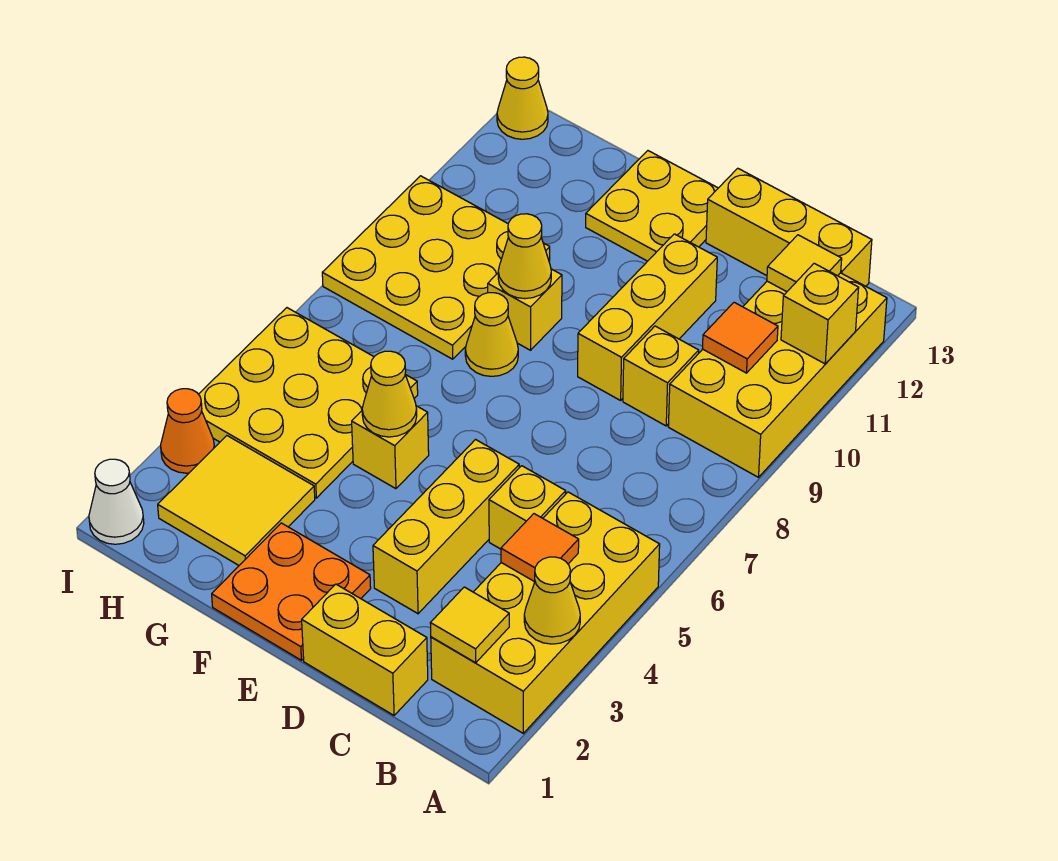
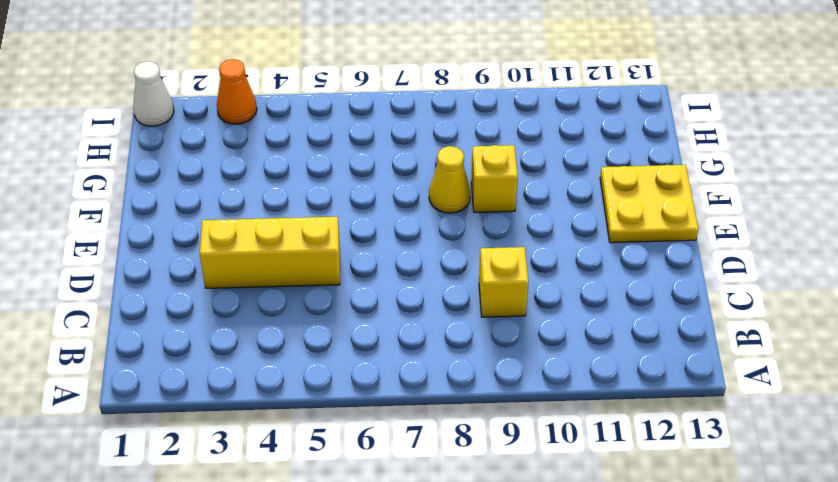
none -> yellow brick A2:B5 level 1
none -> yellow brick A9:B12 level 1
none -> yellow brick B13:D13 level 1

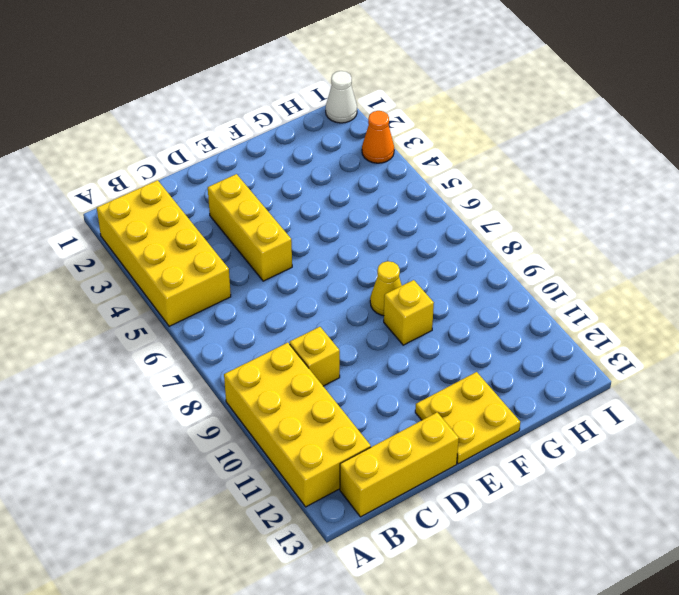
none -> yellow brick C1:D1 level 1
none -> yellow brick C5 level 1
none -> yellow brick D9:D11 level 1

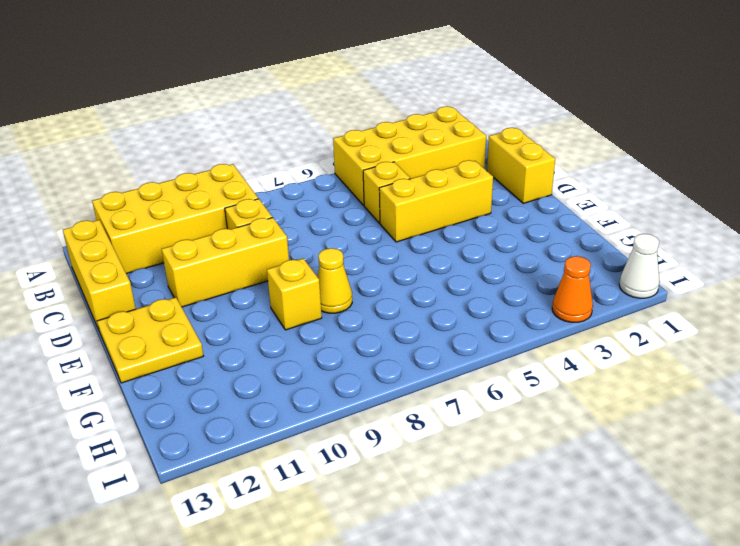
none -> orange plate E1:F2 level 1
none -> yellow brick F5 level 1
none -> yellow tile G2:H3 level 1

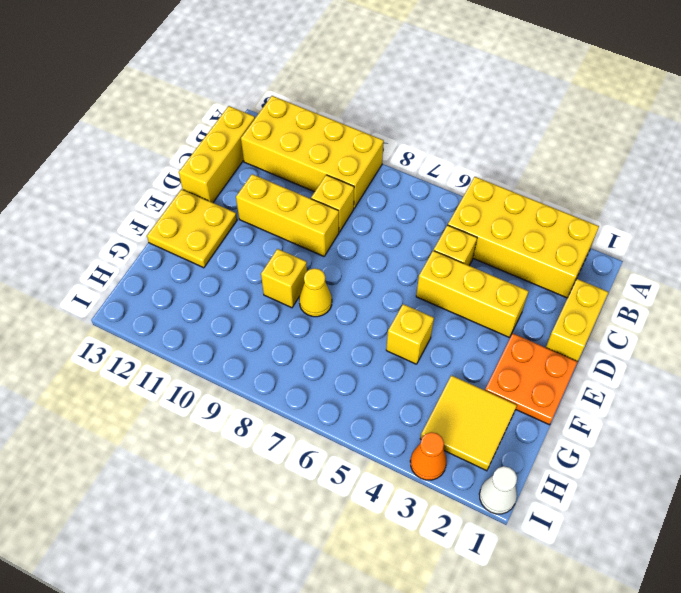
none -> yellow plate G4:I6 level 1
none -> yellow plate G8:I10 level 1
none -> yellow cone I13 level 1

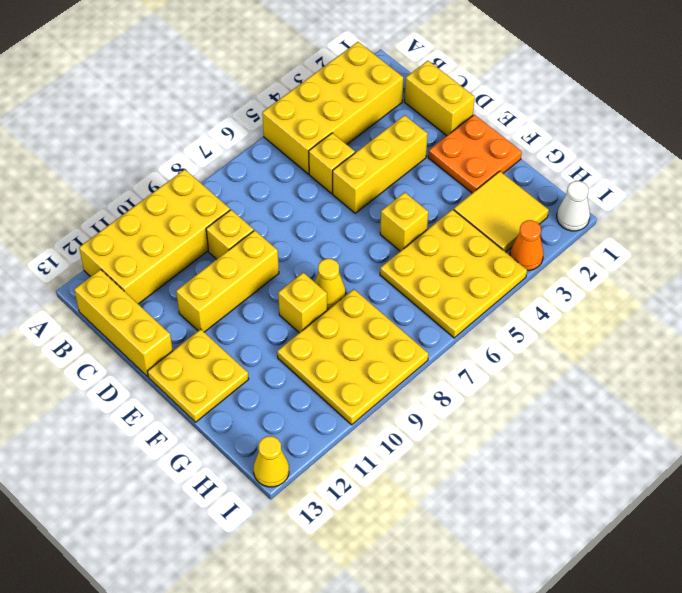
none -> yellow cone A3 level 2
none -> yellow brick A11 level 2
none -> yellow tile B2 level 2

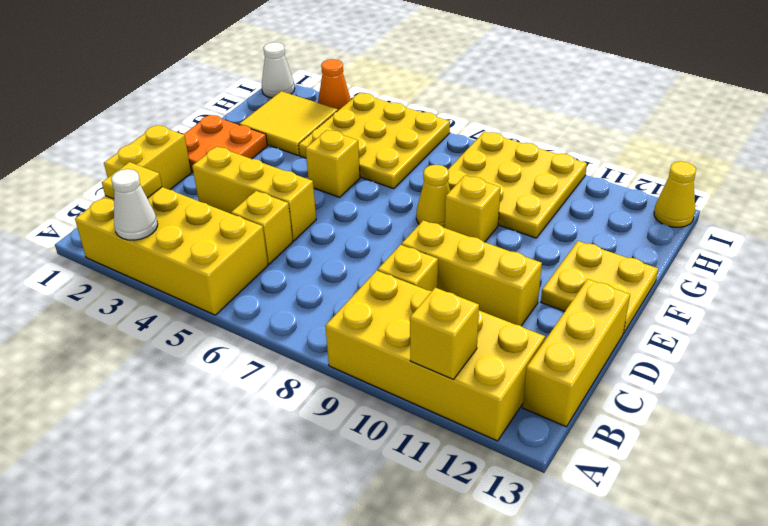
white cone A3 level 2 -> yellow cone A3 level 2
none -> orange tile B4 level 2
none -> orange tile B10 level 2
none -> yellow tile B12 level 2

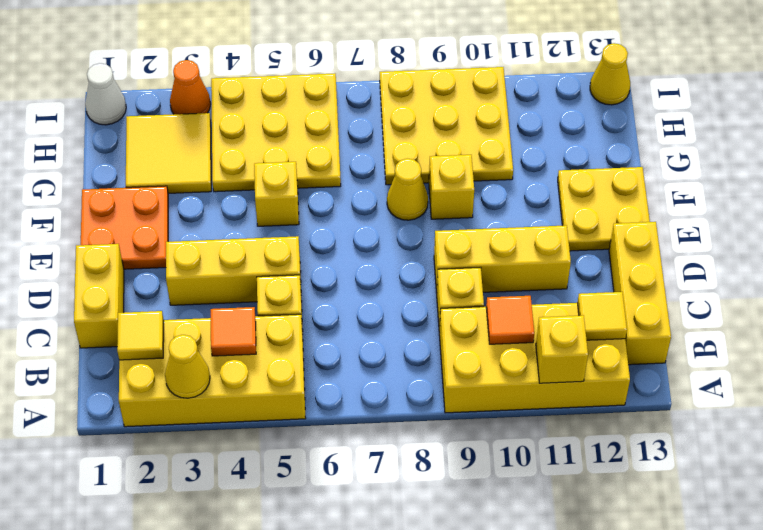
none -> yellow cone F5 level 2
none -> yellow cone F9 level 2

